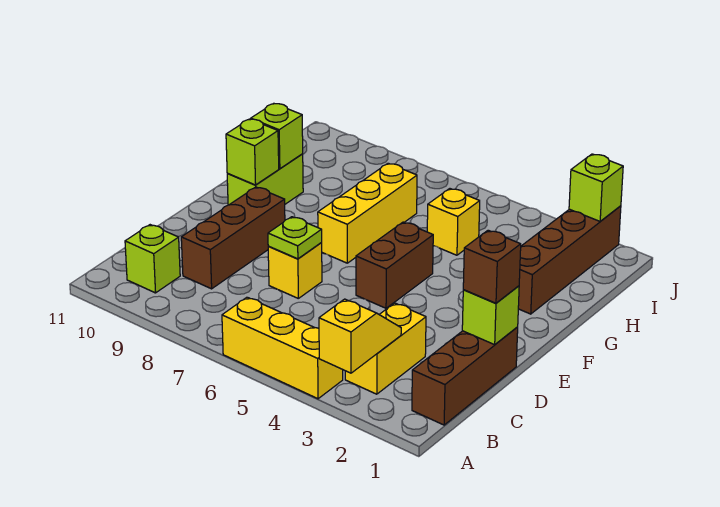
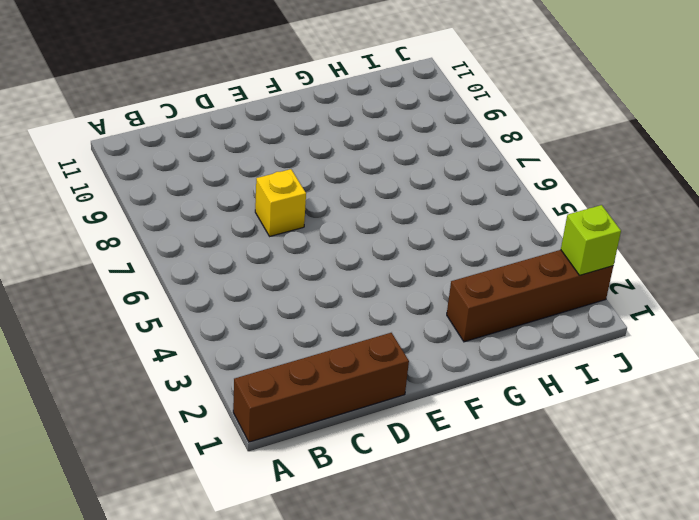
brown brick A1:D1 level 1 -> brown brick B1:D1 level 1
none -> yellow brick A4:A6 level 1
none -> yellow brick B3:C3 level 1
none -> lime brick B10 level 1

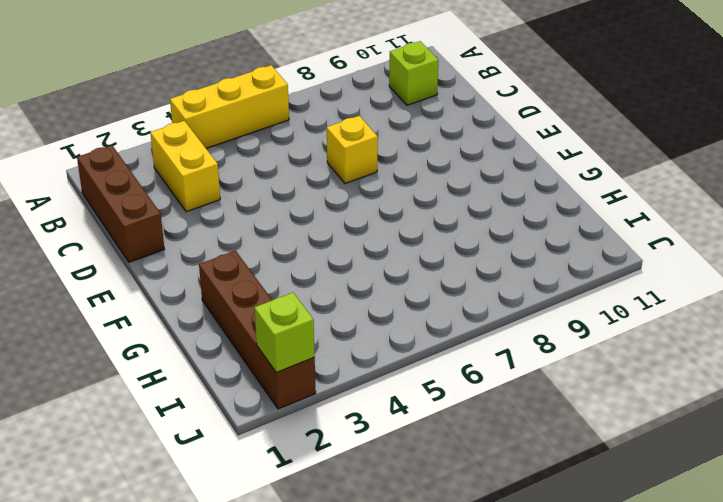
none -> brown brick C9:E9 level 1
none -> brown brick E5:F5 level 1
none -> yellow brick F7:H7 level 1

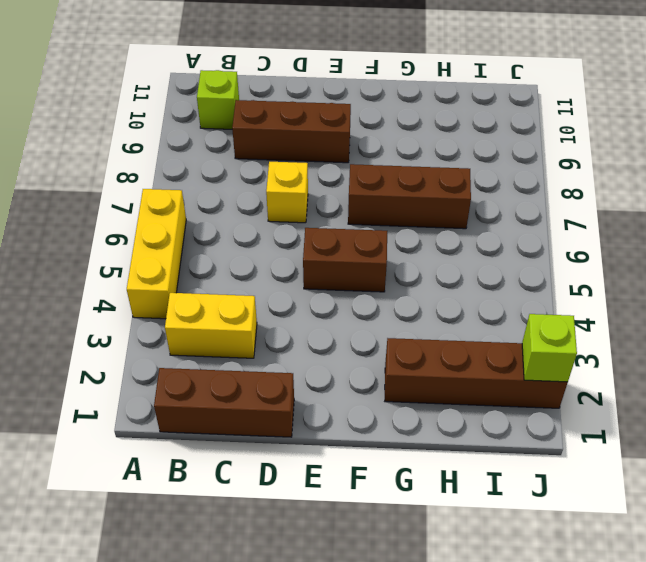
brown brick F7:H7 level 1 -> yellow brick F7:H7 level 1
none -> lime brick F10:G10 level 1
none -> yellow brick H5 level 1
none -> yellow slope A3:B3 level 2 top A

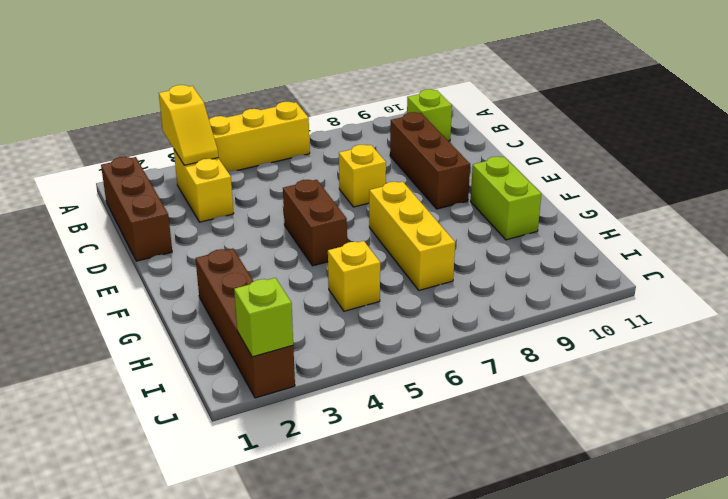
none -> lime brick D1 level 2
none -> lime plate D7 level 2
none -> lime brick F10 level 2

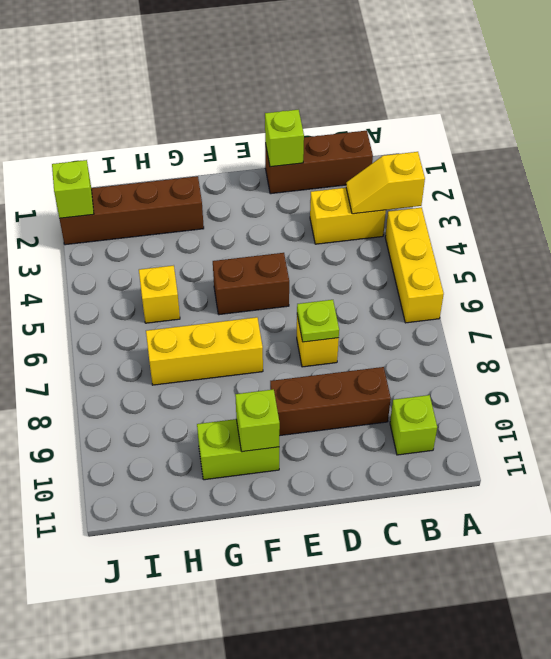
none -> lime brick G10 level 2
none -> brown brick D1 level 3

